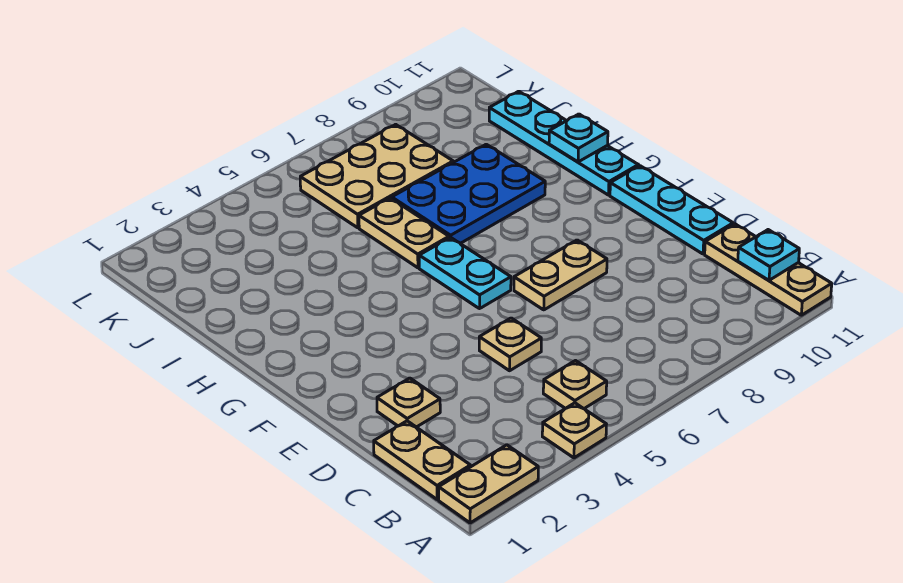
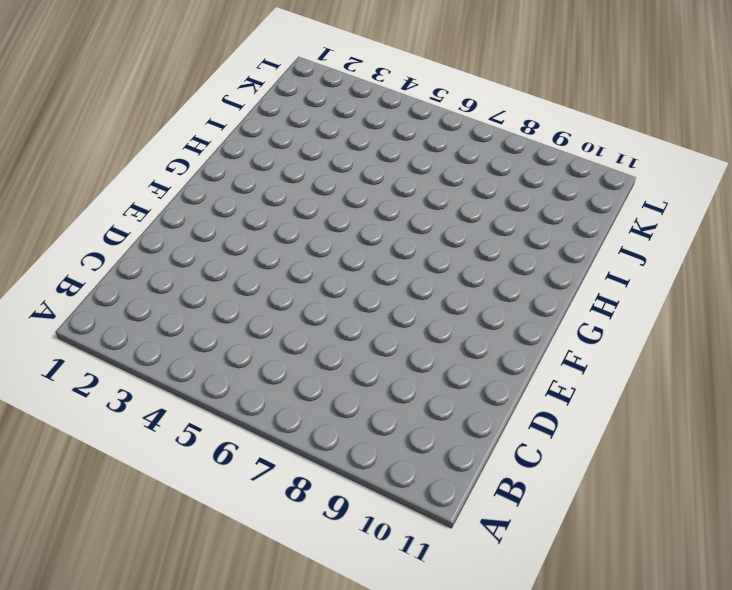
none -> tan plate A1:A2 level 1
none -> tan plate A4 level 1
none -> tan plate A11:C11 level 1

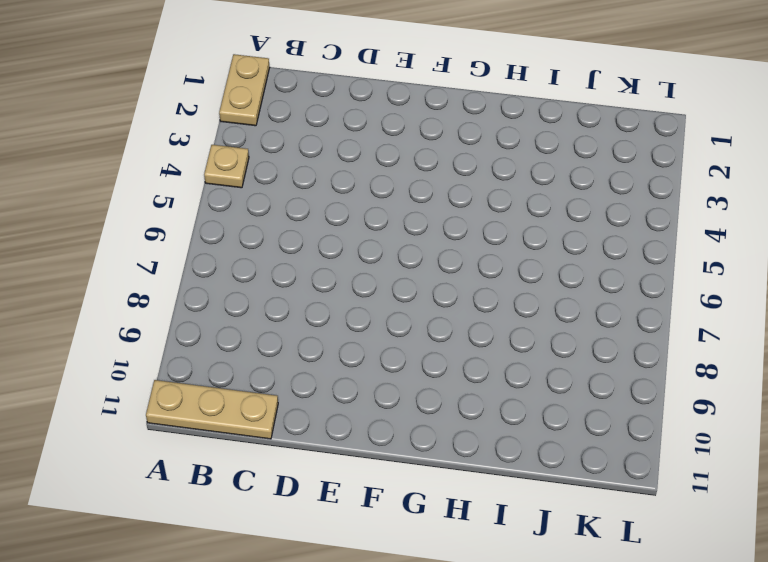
none -> tan plate B1:C1 level 1
none -> tan plate B5 level 1
none -> tan plate D2 level 1

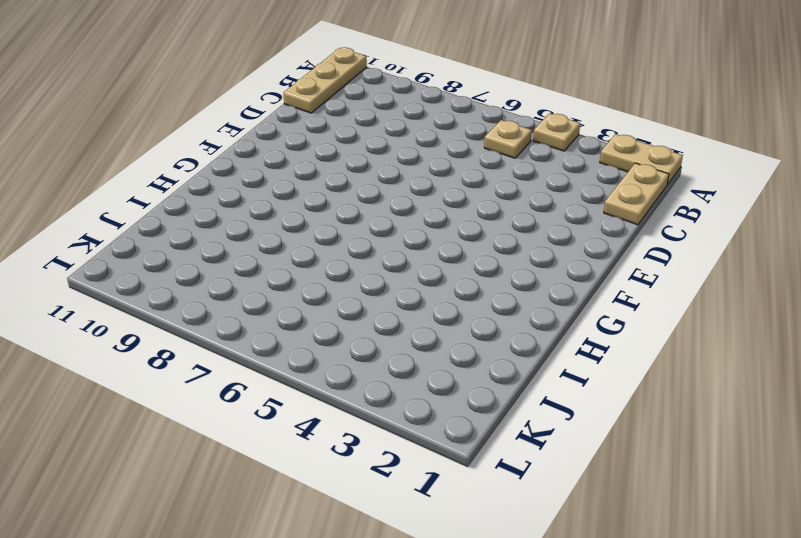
none -> tan plate D2 level 1
none -> tan plate D5 level 1
none -> cyan plate D11:F11 level 1

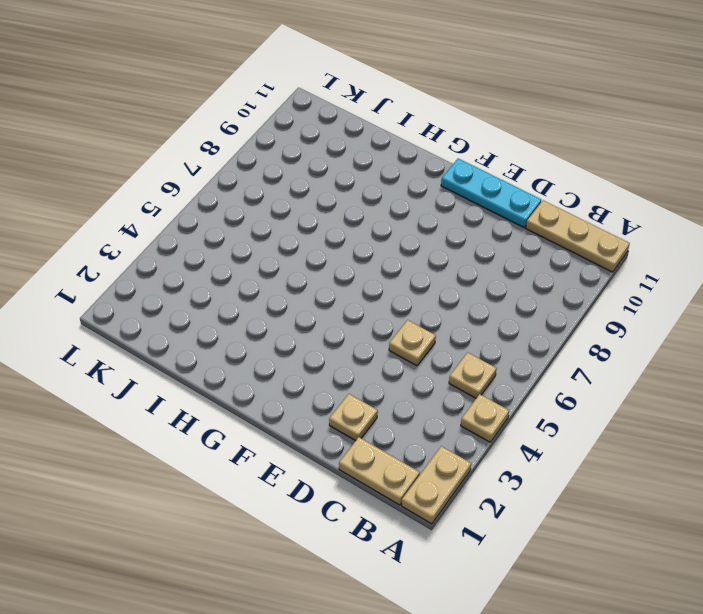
none -> tan plate E7:E8 level 1
none -> cyan plate F6:G6 level 1
none -> cyan plate G11:J11 level 1

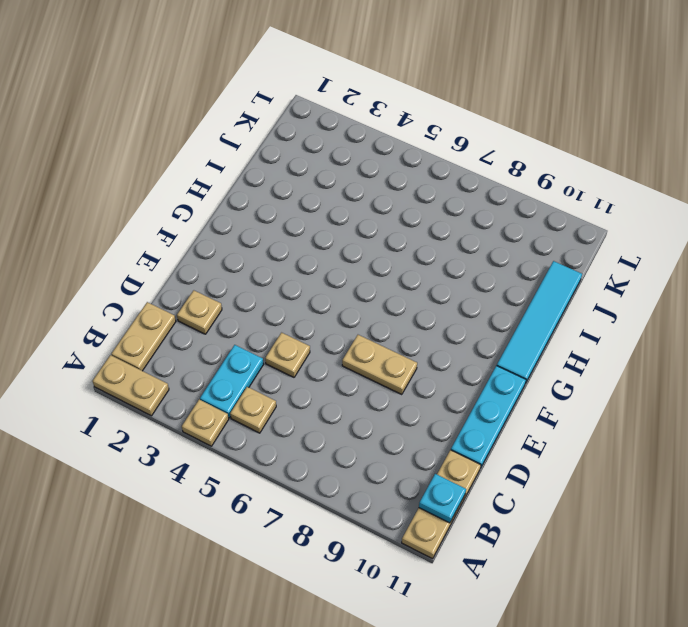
cyan plate B4:C4 level 1 -> cyan plate F6:G6 level 1
cyan tile G11:J11 level 1 -> cyan plate G11:J11 level 1
none -> tan plate H6:I6 level 1
none -> blue plate H7:I9 level 1
none -> tan plate J6:K8 level 1

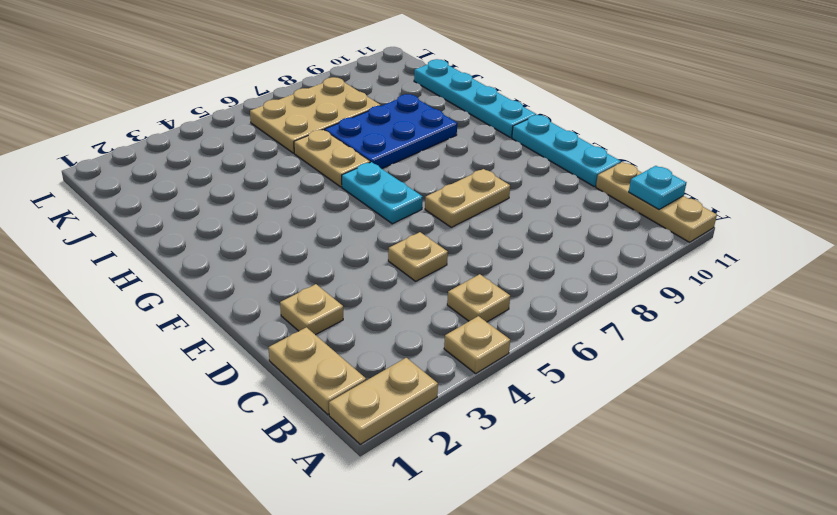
none -> cyan plate H11 level 2

